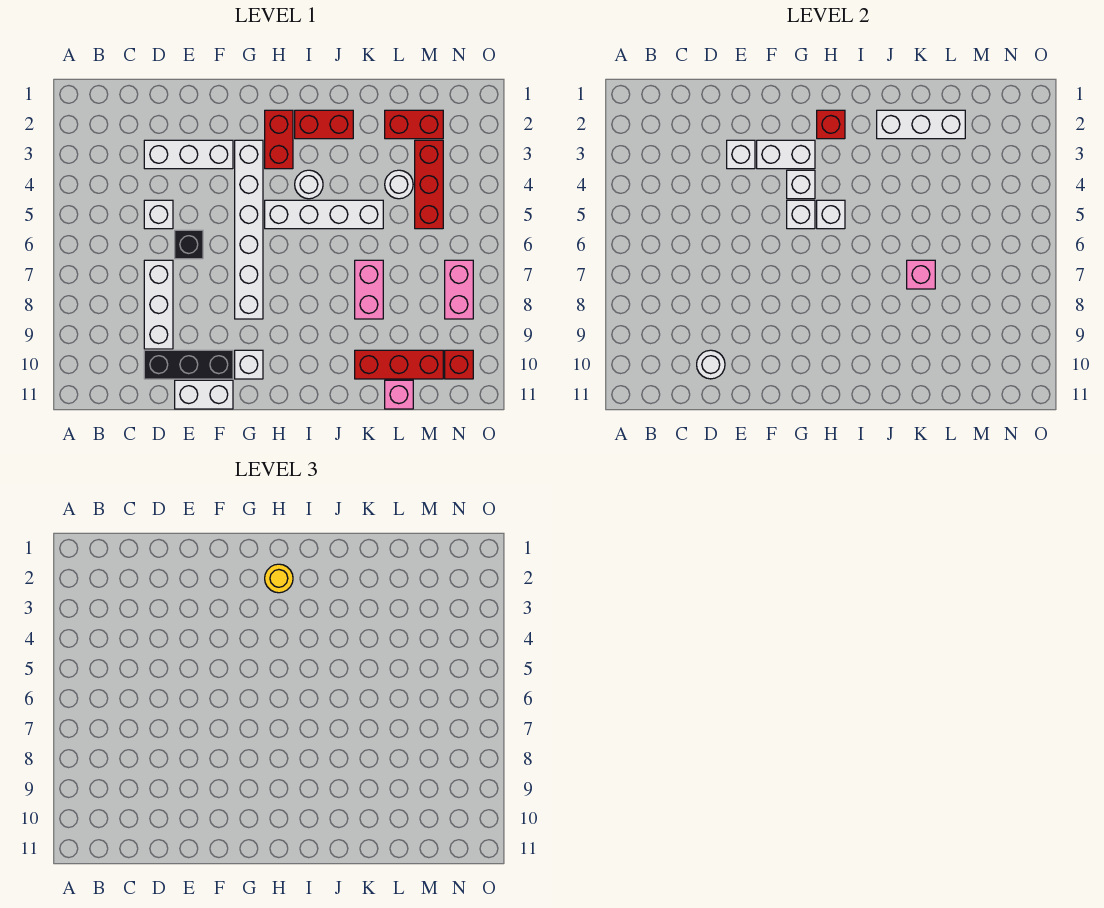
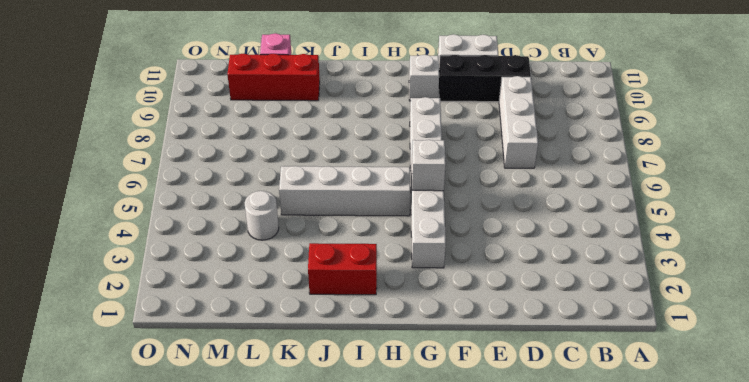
none -> white brick D3:F3 level 1
none -> white brick D5 level 1
none -> black brick E6 level 1
none -> red brick H2:H3 level 1

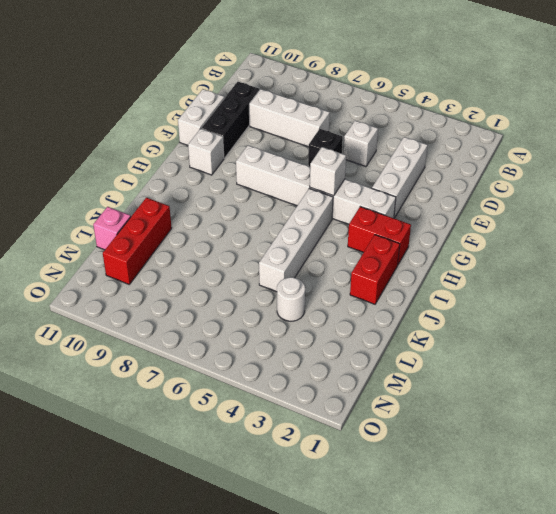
none -> white round brick I4 level 1
none -> pink brick K7:K8 level 1
none -> red brick L2:M2 level 1
none -> red brick M3:M5 level 1

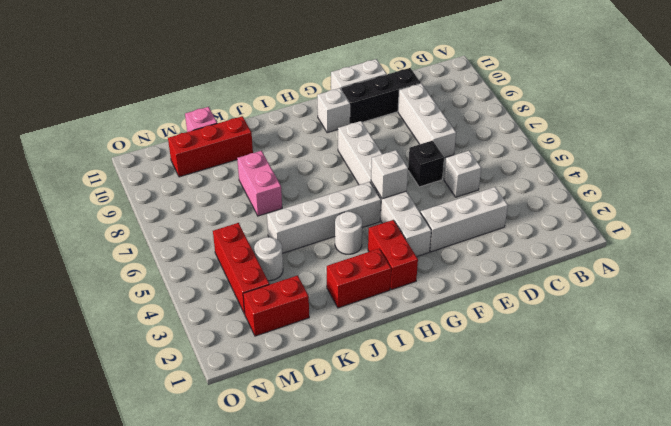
none -> pink brick N7:N8 level 1
none -> red brick N10 level 1
none -> white round brick D10 level 2
none -> white brick E3 level 2

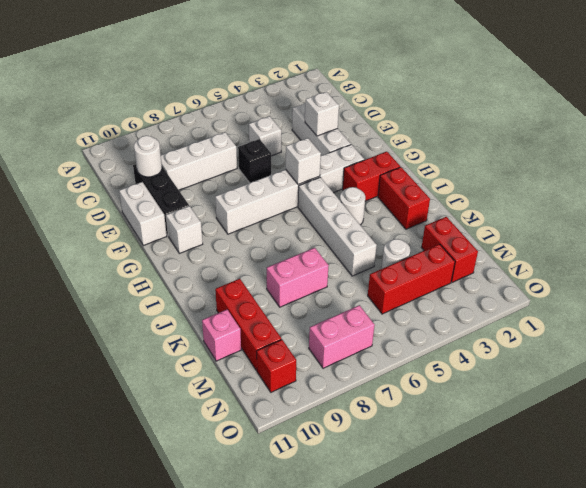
none -> white brick F3:G3 level 2
none -> white brick G4 level 2
none -> red brick H2 level 2
none -> white brick H5 level 2

